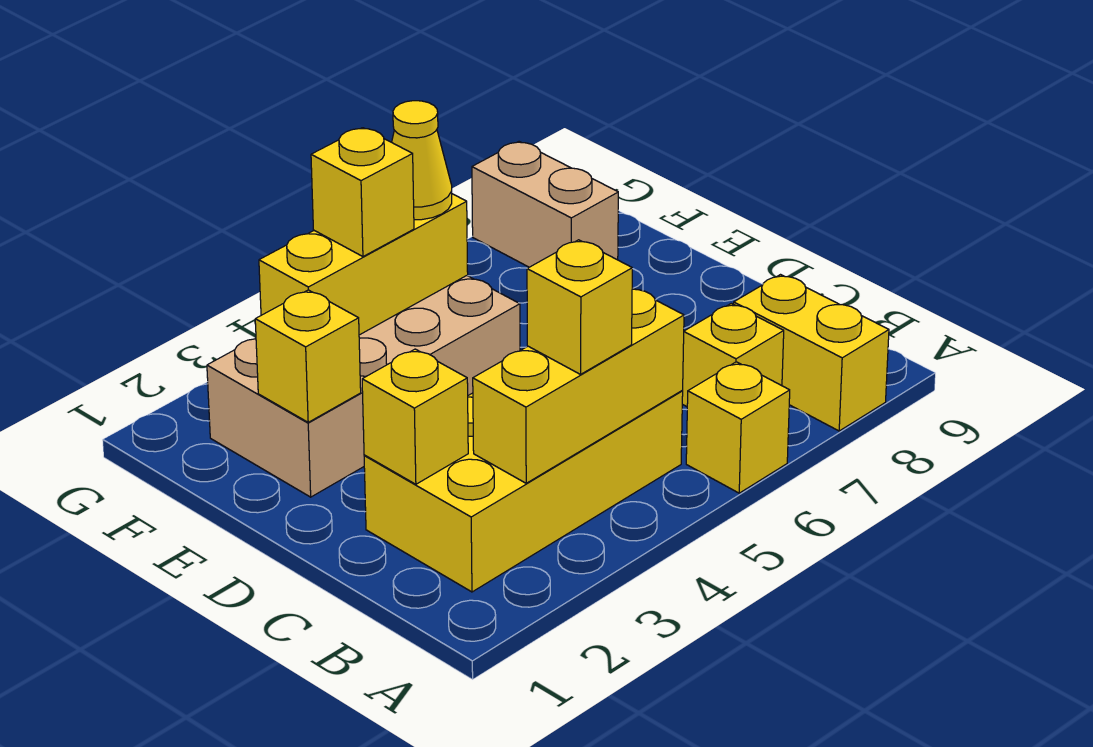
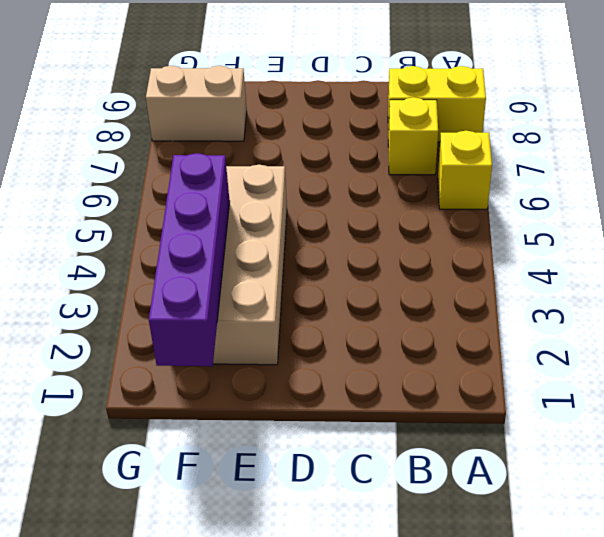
purple brick F1:F4 level 2 -> yellow brick F3:F5 level 2
none -> yellow brick B2:C5 level 1
none -> yellow brick B3:B5 level 2
none -> yellow brick C2 level 2

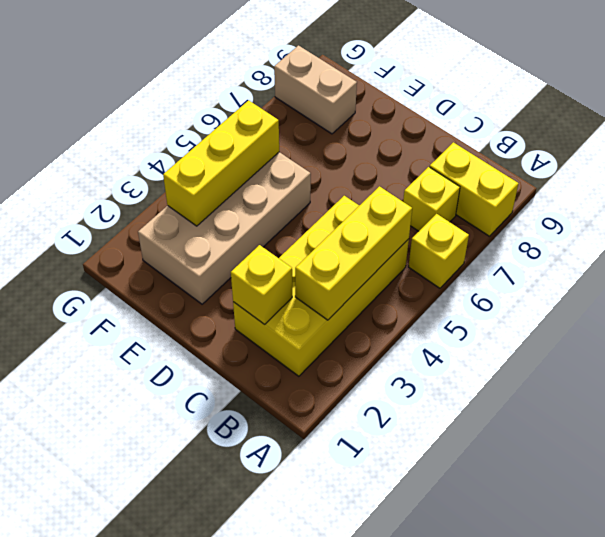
none -> yellow brick E2 level 2
none -> yellow brick B4 level 3
none -> yellow brick F4 level 3

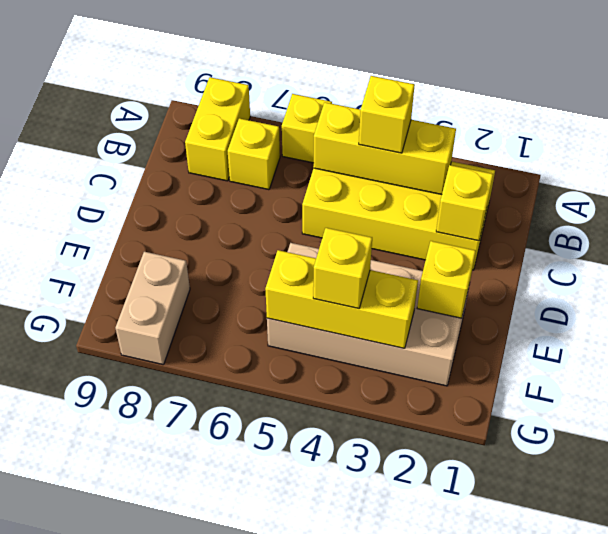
none -> yellow cone F5 level 3

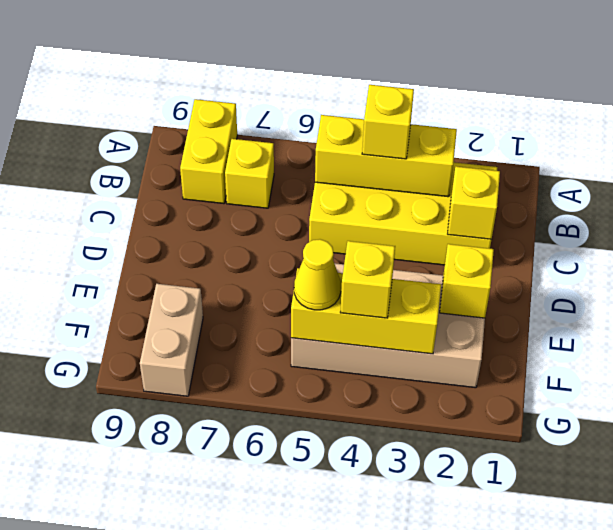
none -> yellow brick A6 level 1

